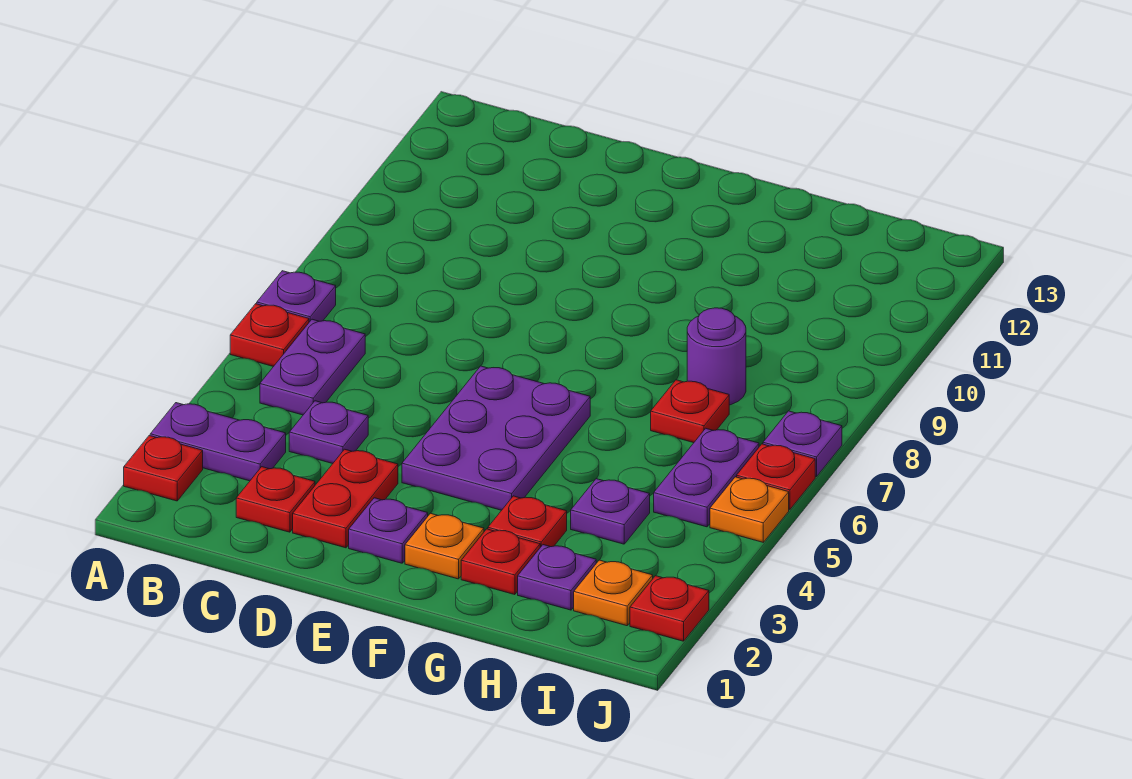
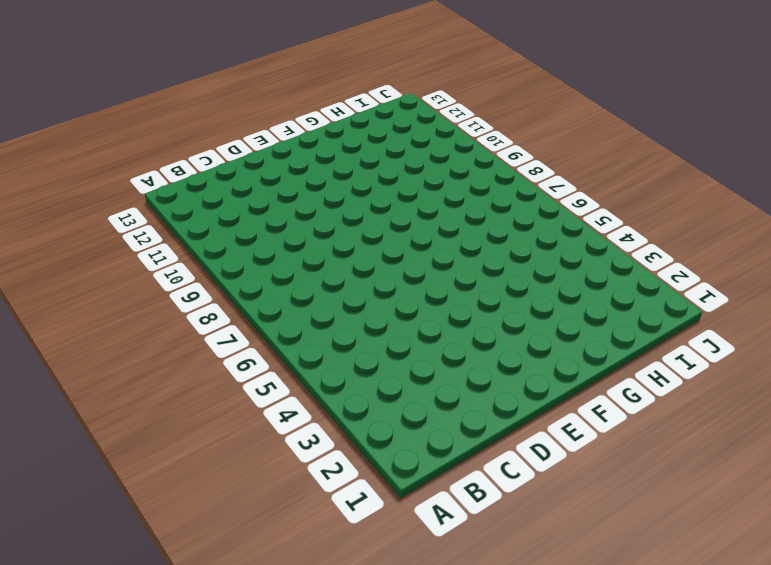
none -> red plate A2 level 1
none -> purple plate A3:B3 level 1
none -> red plate A6 level 1

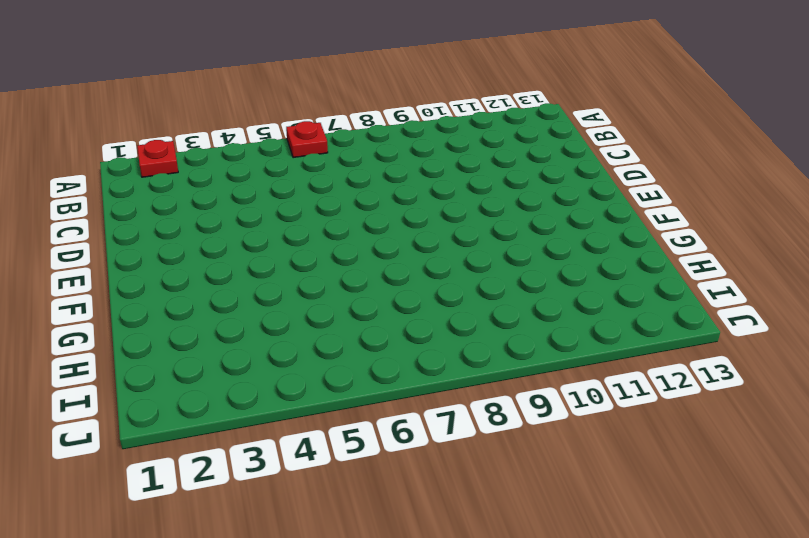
none -> purple plate A3:B3 level 1
none -> purple plate A7 level 1
none -> purple plate B5:B6 level 1

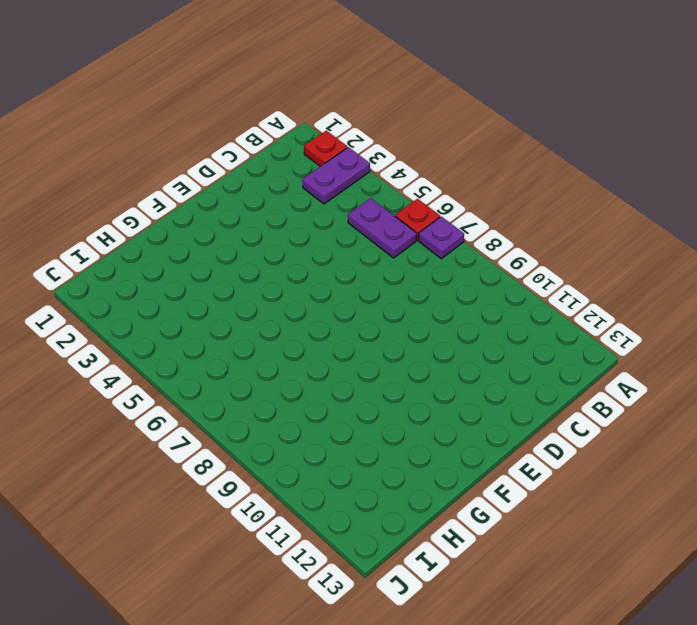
none -> red plate C2 level 1
none -> purple plate C4 level 1
none -> red plate D2:D3 level 1

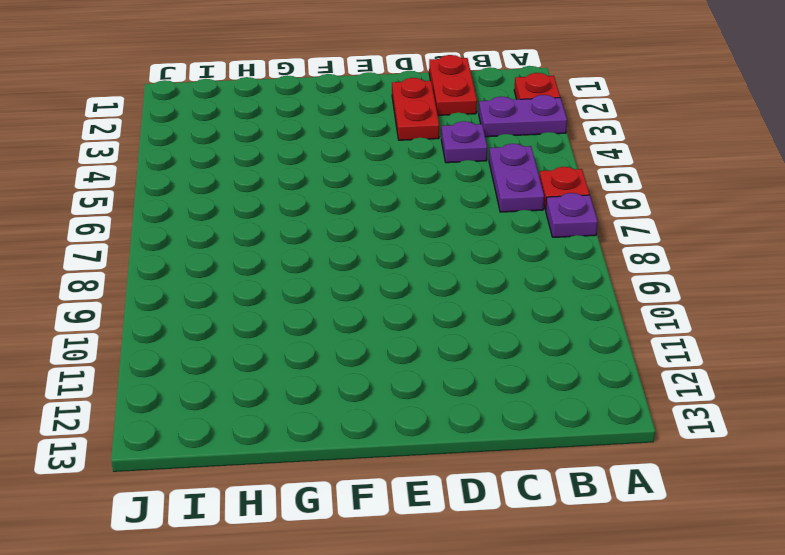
red plate C1:C2 level 1 -> red plate C2 level 1
none -> purple plate E2 level 1
none -> purple plate E4:F6 level 1
none -> orange plate F2 level 1

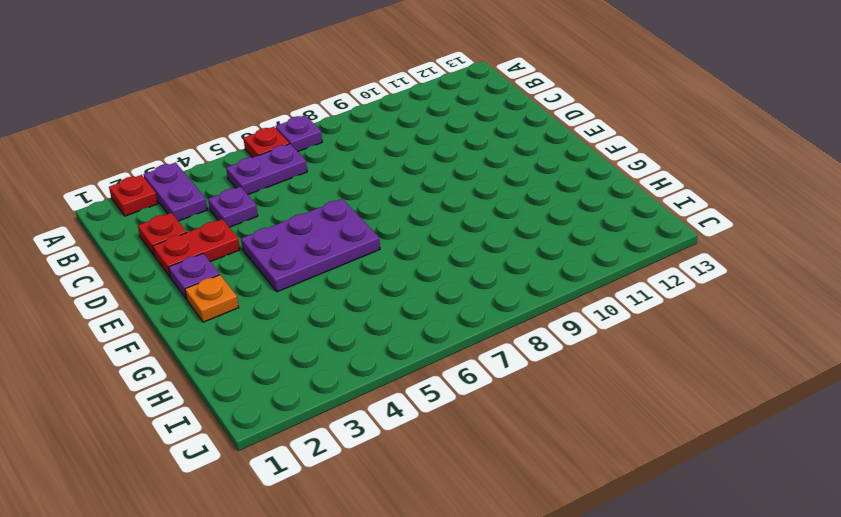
none -> red plate G2 level 1
none -> red plate G3 level 1
none -> purple plate H2 level 1

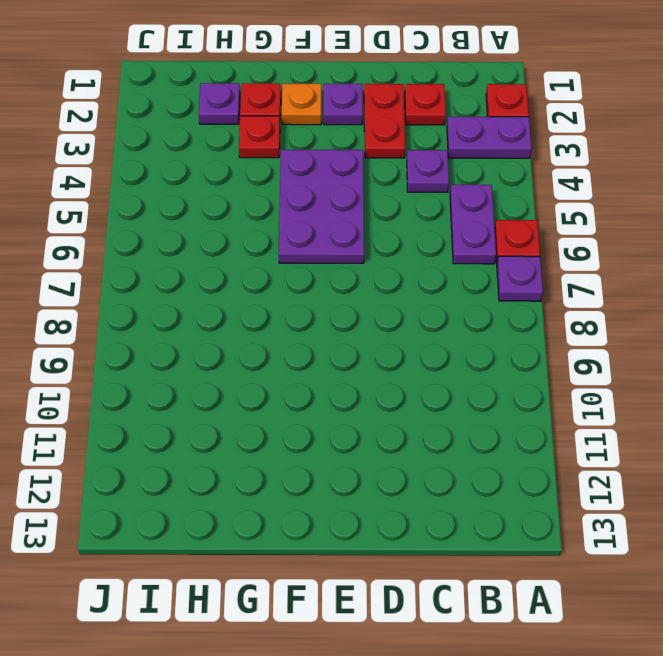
none -> purple plate H4 level 1
none -> red plate H7 level 1
none -> purple round brick H8 level 1

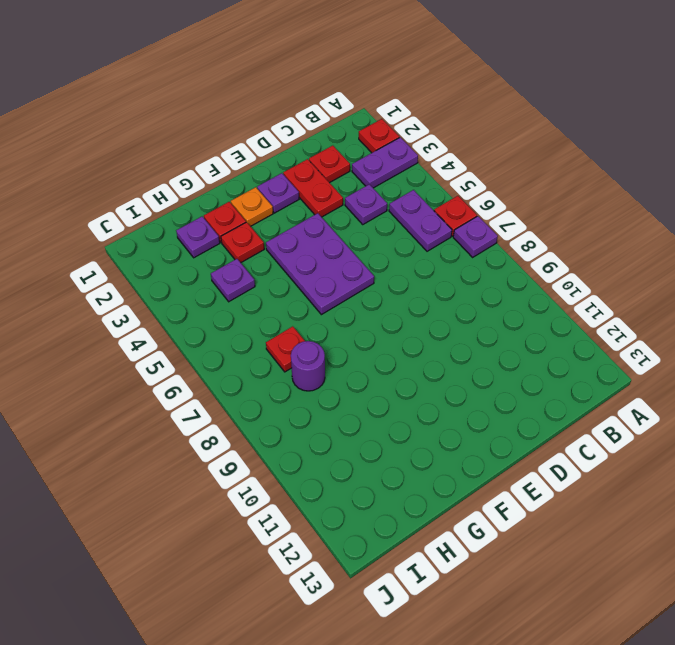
none -> orange plate I2 level 1
none -> purple plate I5:I6 level 1
none -> red plate J2 level 1

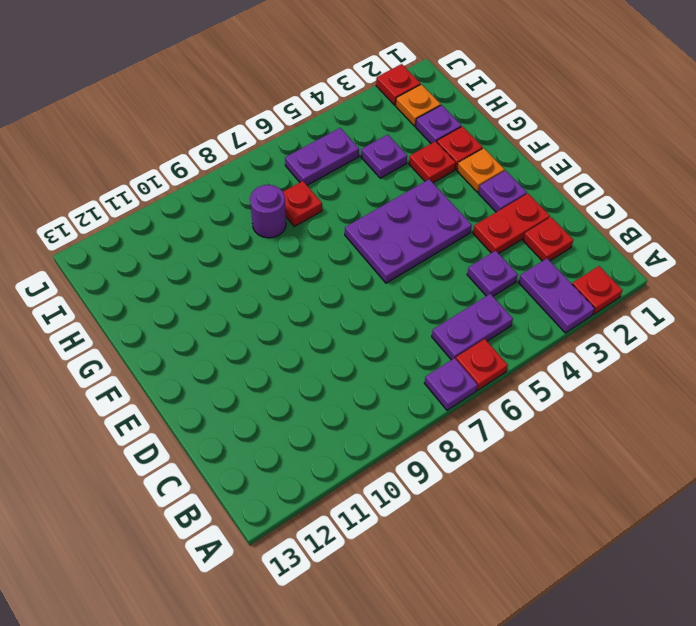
none -> orange plate J5 level 1
none -> red plate J6 level 1
none -> purple plate J7 level 1

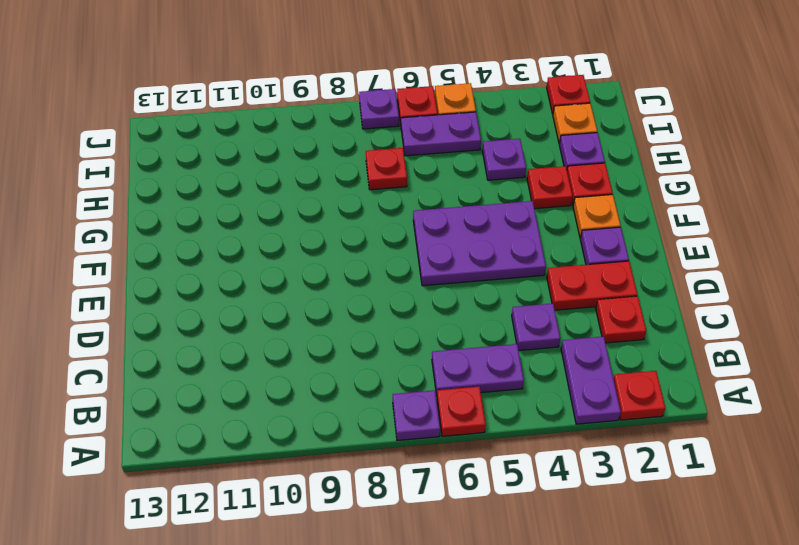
none -> purple round brick H8 level 1

